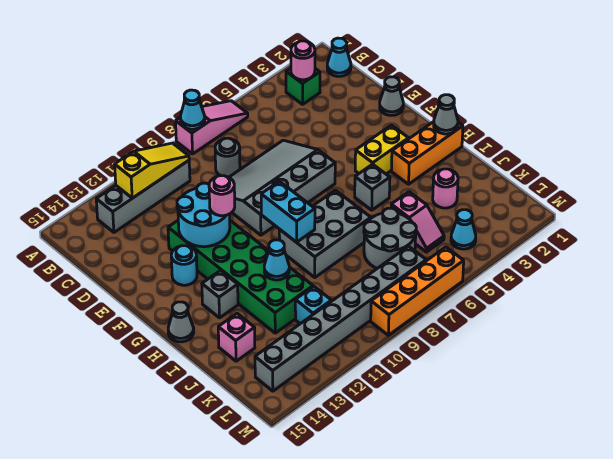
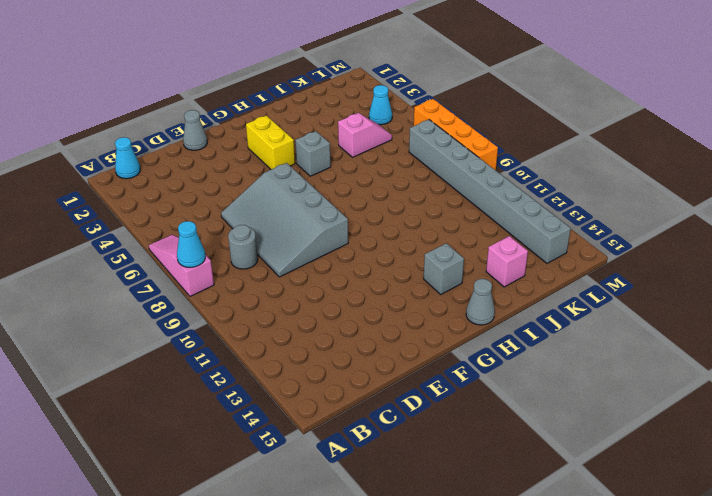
none -> green brick B3 level 1
none -> grey brick B10:B13 level 1
none -> green brick E11:J12 level 1
none -> cyan round brick F13 level 1

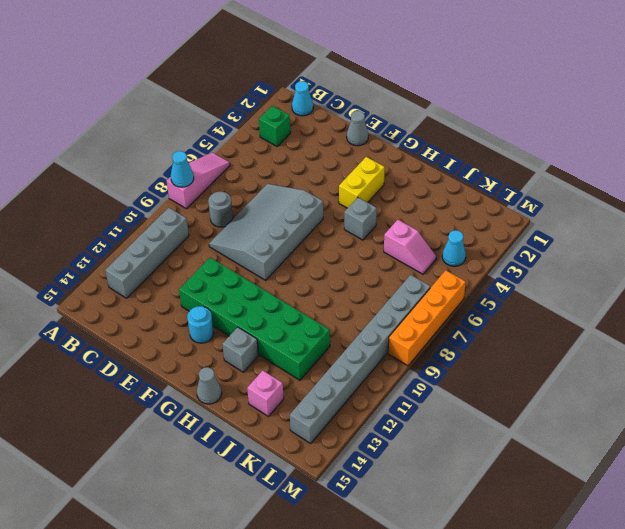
none -> orange brick H1:H3 level 1
none -> grey brick H7:I9 level 1
none -> pink round brick J3 level 1
none -> grey round brick J6:K7 level 1

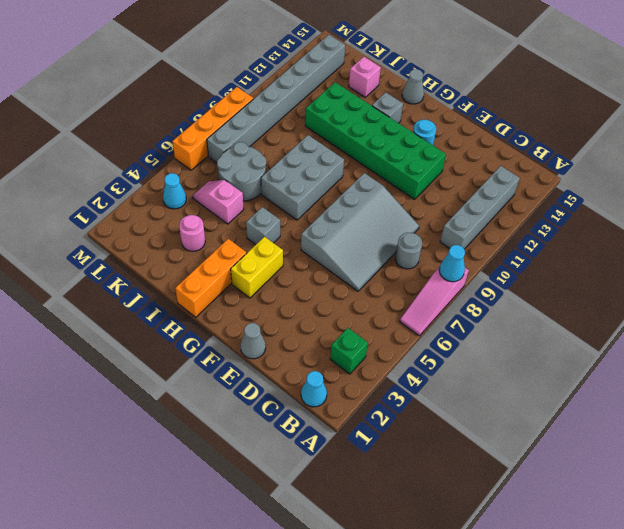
none -> cyan brick K11 level 1
none -> pink round brick B3 level 2
none -> yellow slope B10:B12 level 2 top 12
none -> cyan round brick E11:F12 level 2

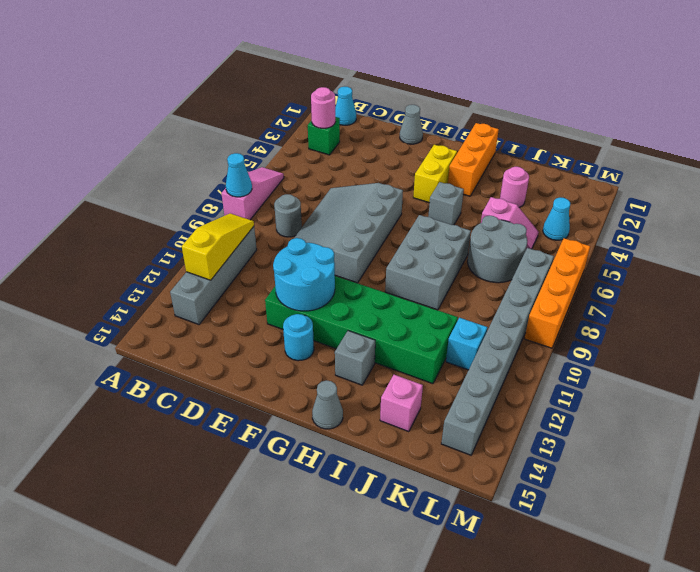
none -> cyan brick G9:H9 level 2
none -> grey cone H1 level 2
none -> cyan cone I11 level 2
none -> pink round brick F11 level 3

